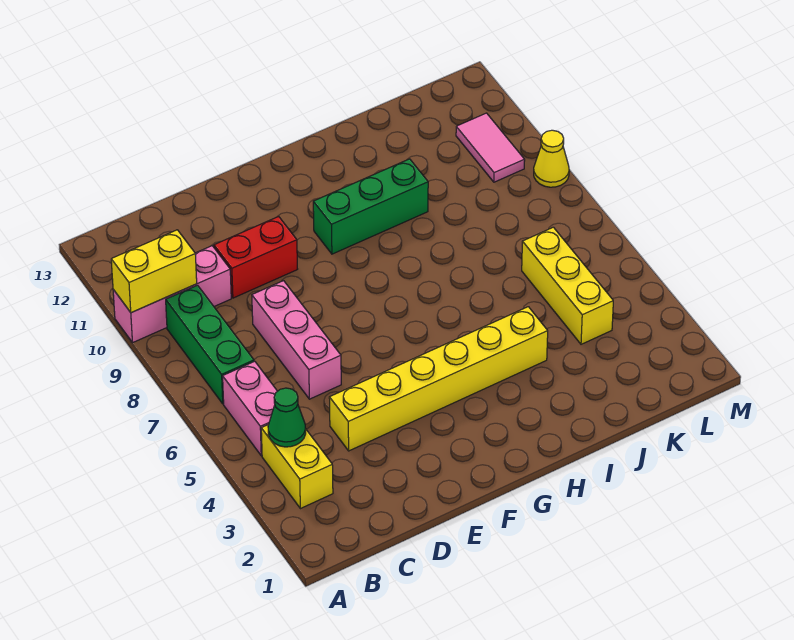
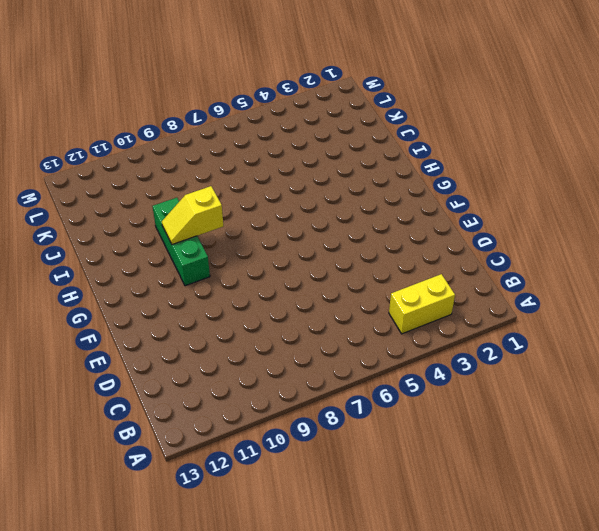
yellow slope H9:H10 level 2 top 9 -> none
none -> pink brick A10:C10 level 1
none -> pink brick B5:B6 level 1
none -> green brick B7:B9 level 1

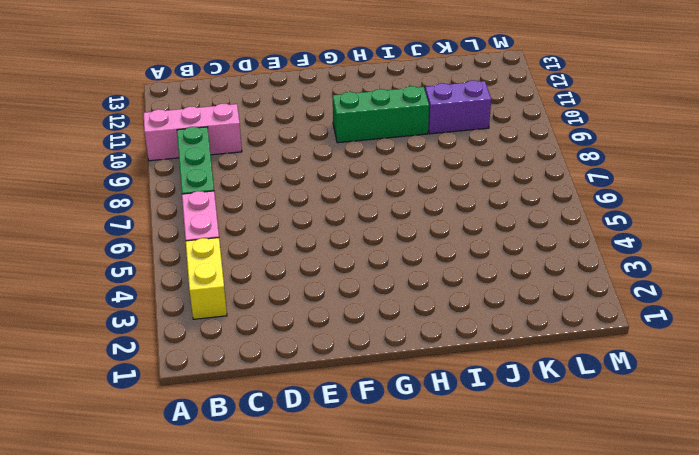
purple brick J10:K10 level 1 -> none
none -> yellow brick D4:I4 level 1
none -> pink brick D6:D8 level 1
none -> red brick D10:E10 level 1

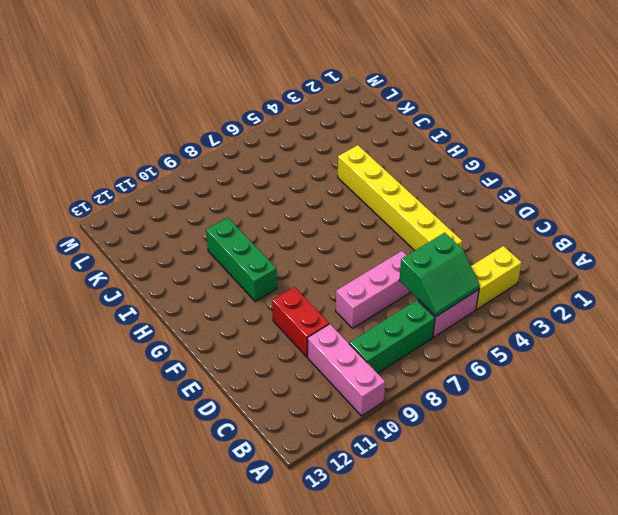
green slope B5:C6 level 2 top C -> none
none -> yellow brick K4:K6 level 1
none -> pink tile L10:L11 level 1
none -> yellow cone M9 level 1

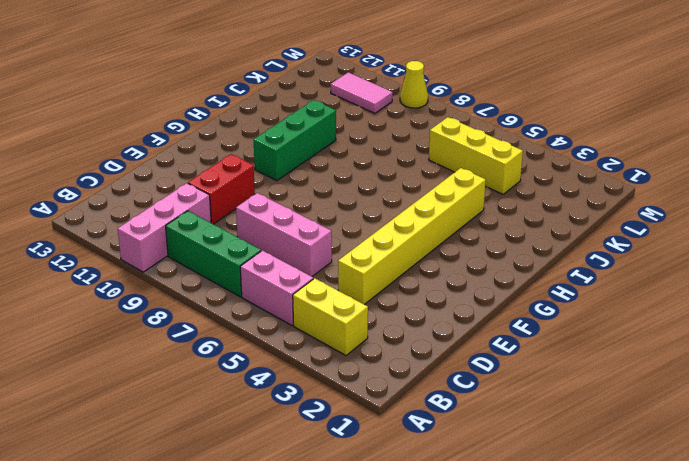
none -> yellow brick A10:B10 level 2
none -> green cone B4 level 2

